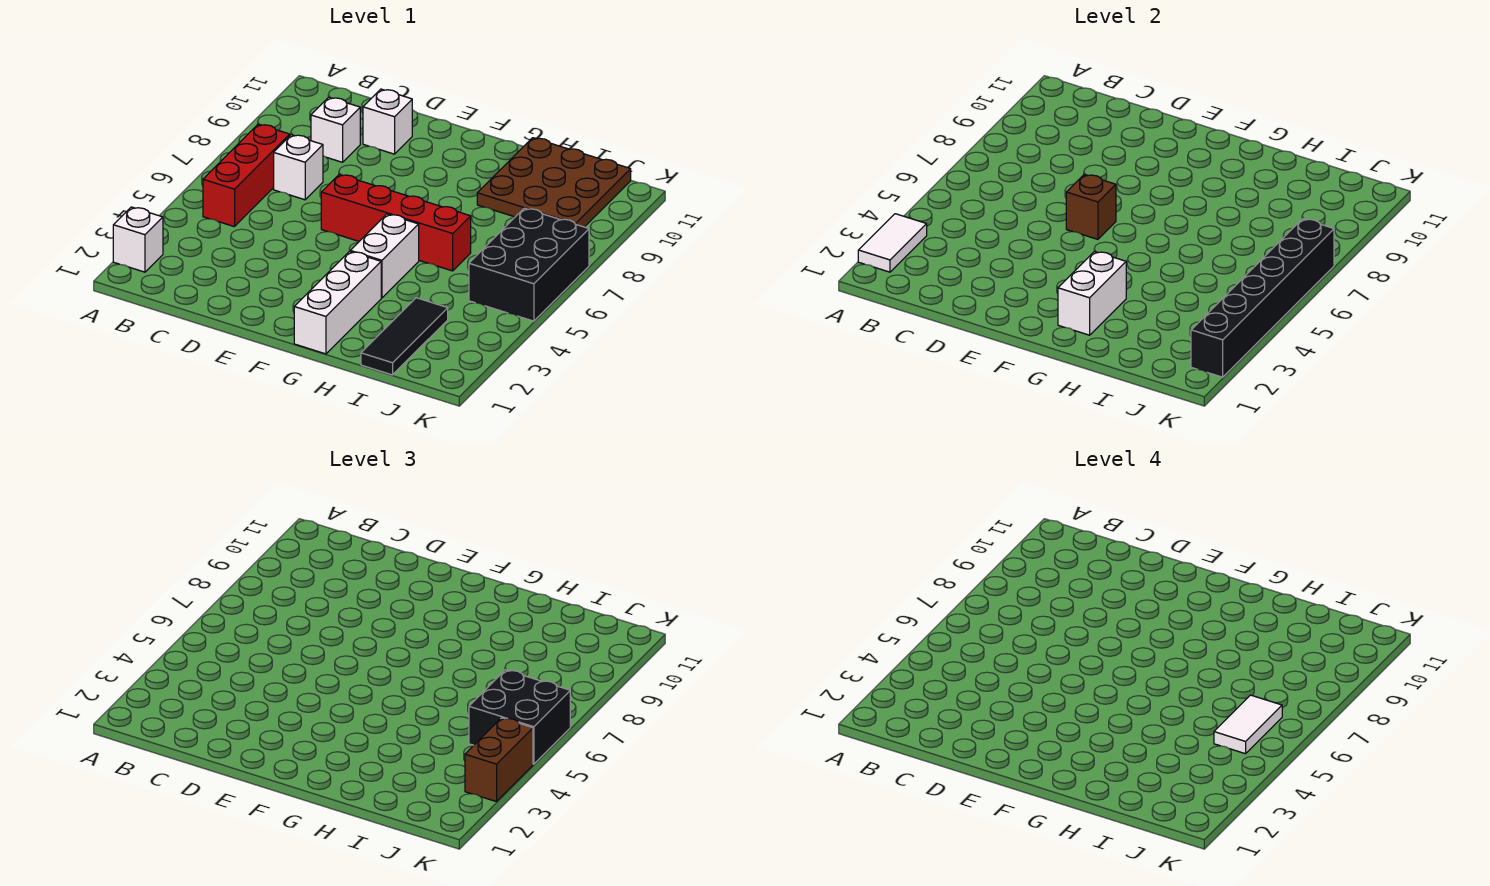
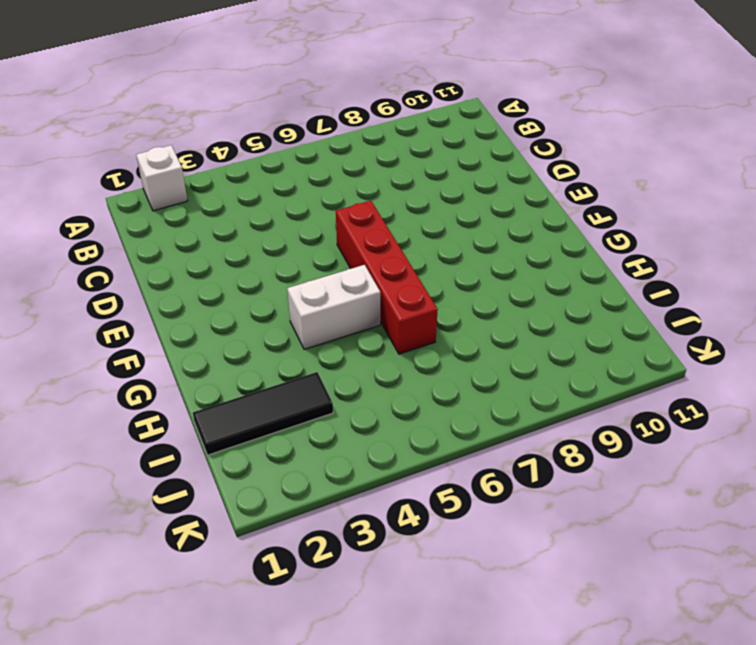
none -> red brick B5:B7 level 1
none -> white brick C7 level 1
none -> white brick C9 level 1

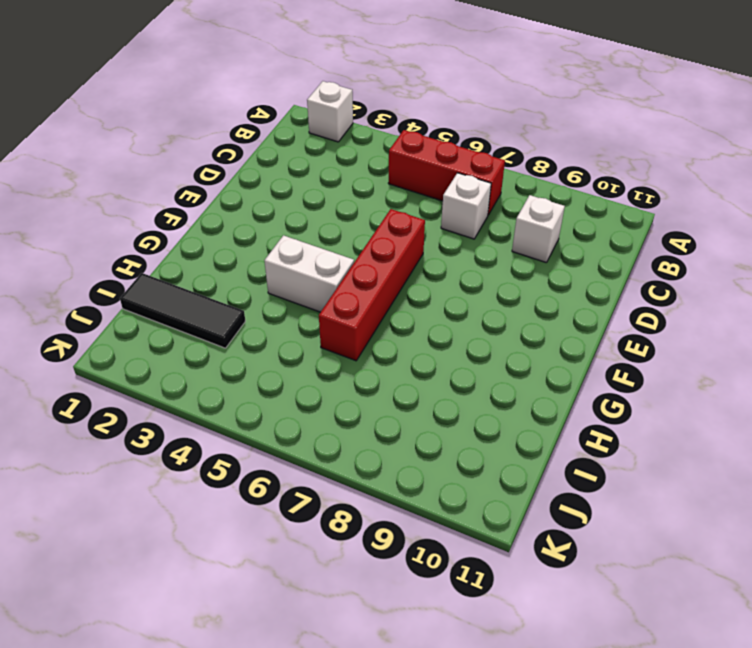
none -> white brick D10 level 1
none -> white brick G1:G3 level 1
none -> brown plate H9:J11 level 1

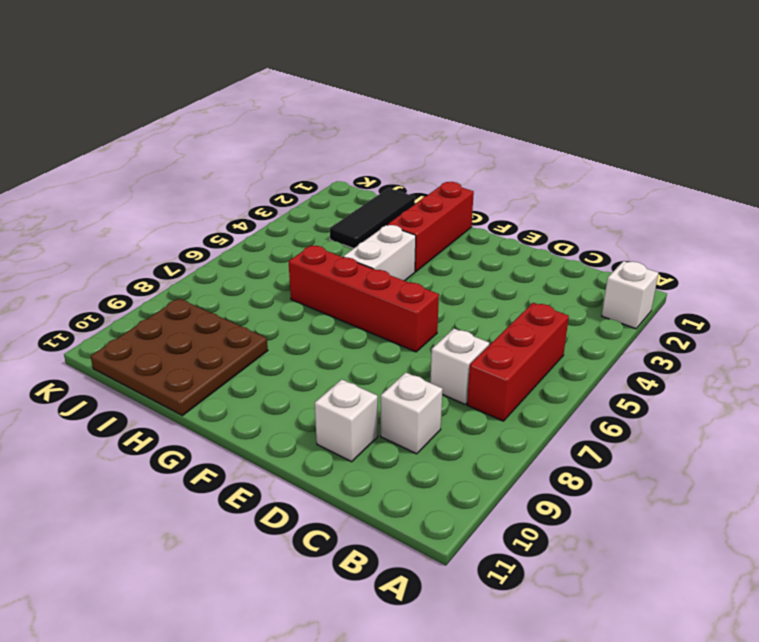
red brick G1:G3 level 1 -> white brick G1:G3 level 1
none -> black brick J5:K7 level 1
none -> white tile A2:A3 level 2
none -> brown brick E6 level 2

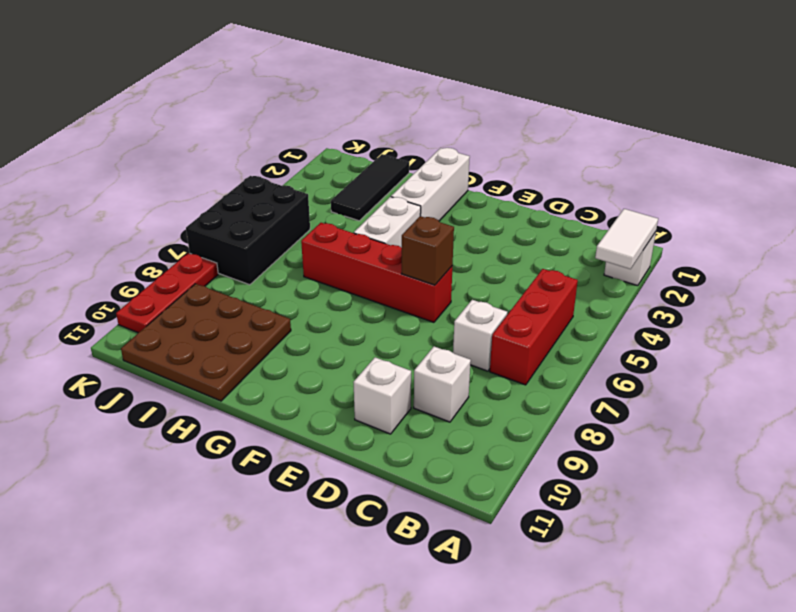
red plate K8:K10 level 1 -> none
none -> white brick G2:G3 level 2
none -> black brick K2:K7 level 2
none -> black brick J5:K6 level 3

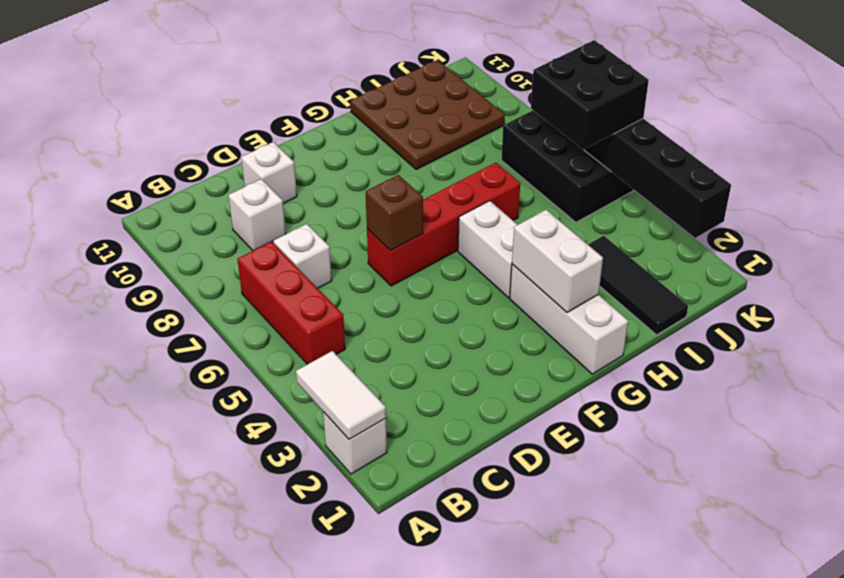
none -> brown brick K3:K4 level 3
none -> white tile J5:J6 level 4

